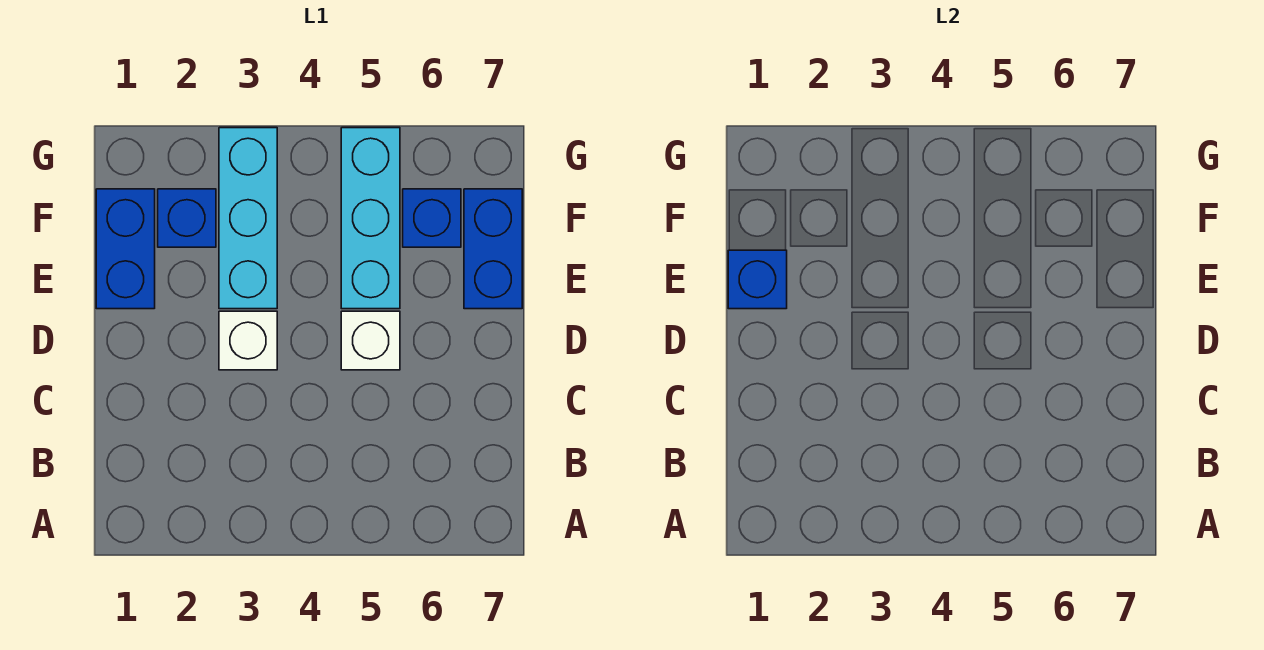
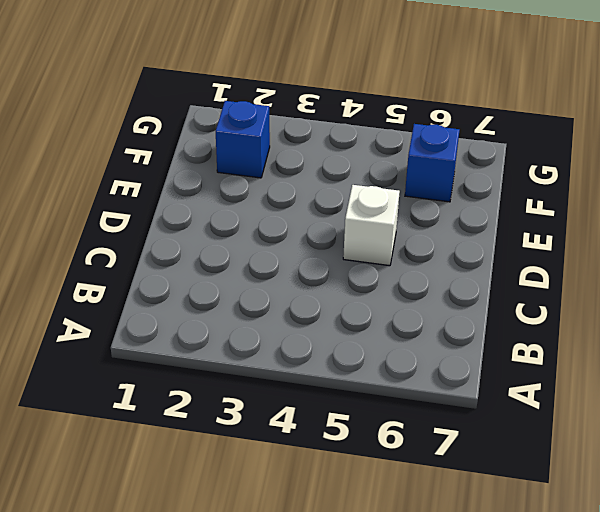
none -> white brick D3 level 1
none -> blue brick E1:F1 level 1

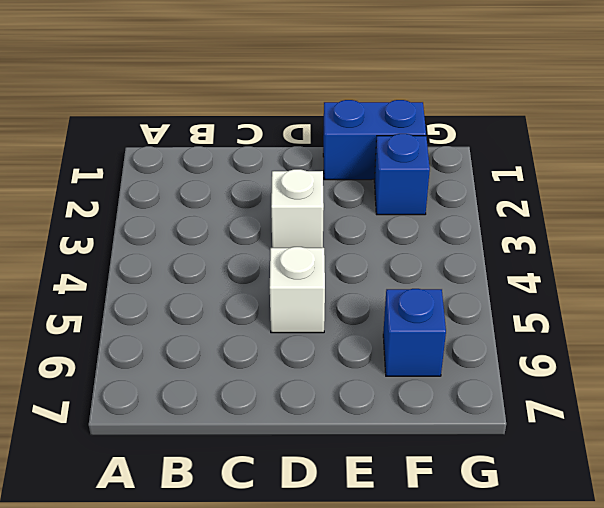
none -> cyan brick E3:G3 level 1
none -> cyan brick E5:G5 level 1

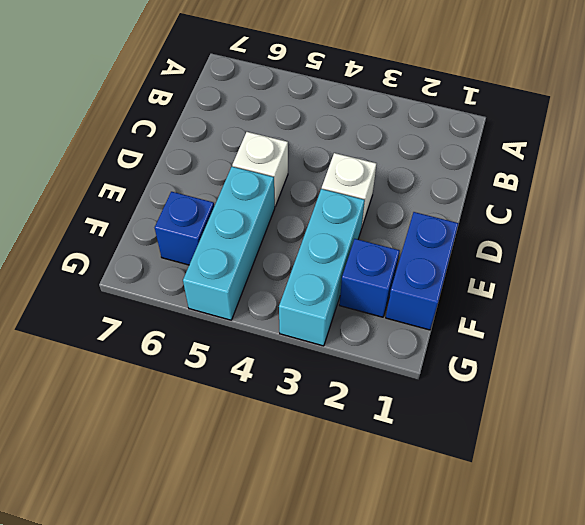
none -> blue brick E7:F7 level 1
none -> blue brick E1 level 2

